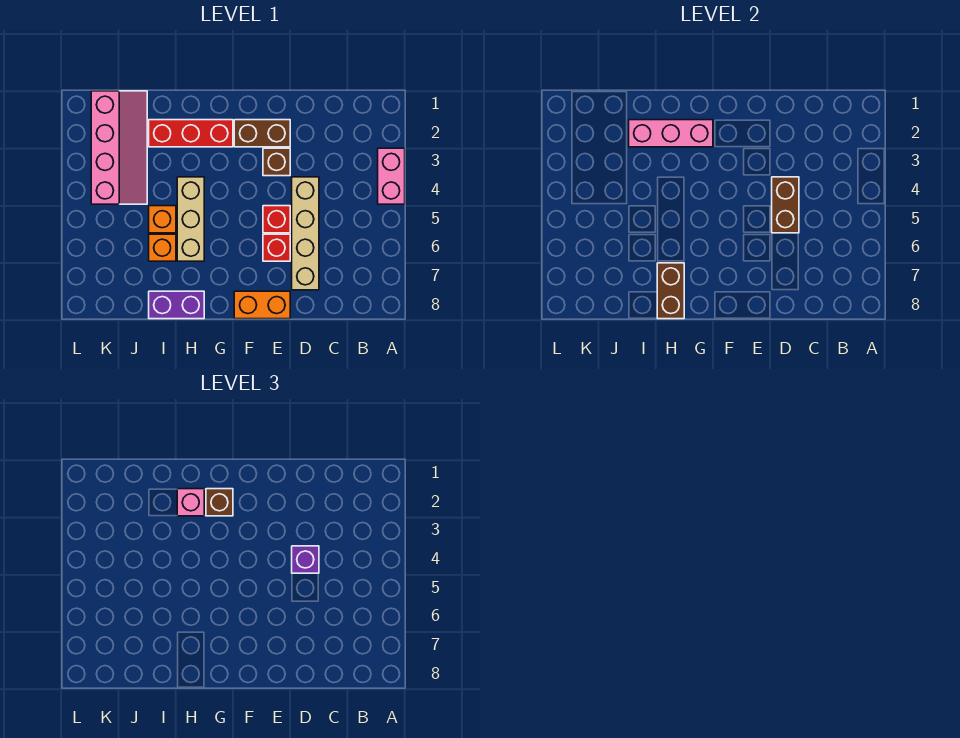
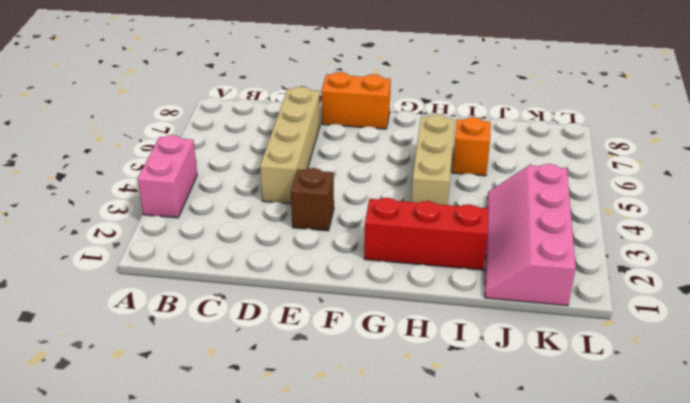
none -> brown brick E2:F2 level 1
none -> red brick E5 level 1
none -> red brick E6 level 1

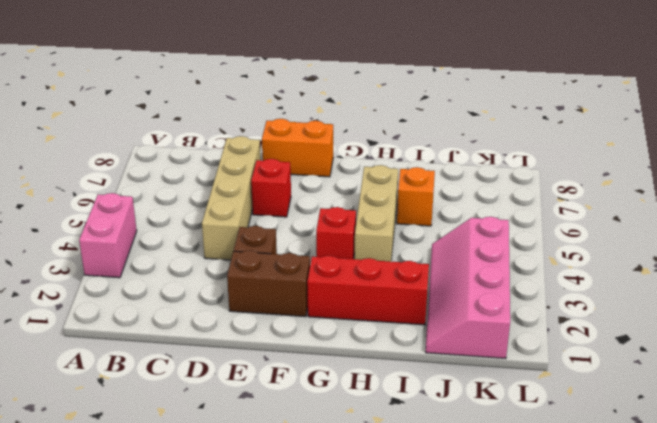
red brick G4 level 1 -> red brick E5 level 1
none -> purple brick H8:I8 level 1
none -> orange brick I5 level 1
none -> brown brick D4:D5 level 2

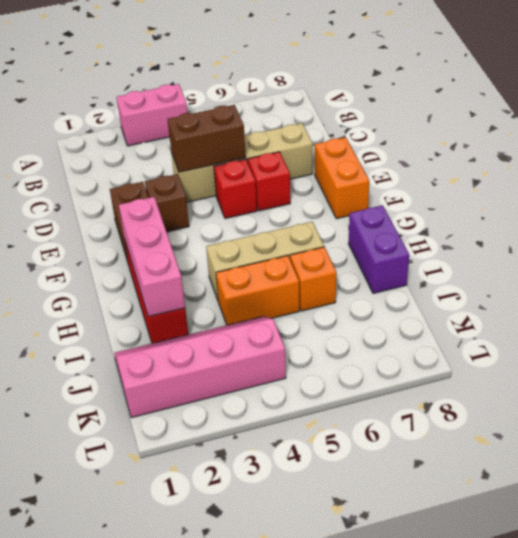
orange brick I4:I5 level 1 -> orange brick I5 level 1
none -> brown brick H7:H8 level 2
none -> purple brick D4 level 3
none -> brown brick G2 level 3

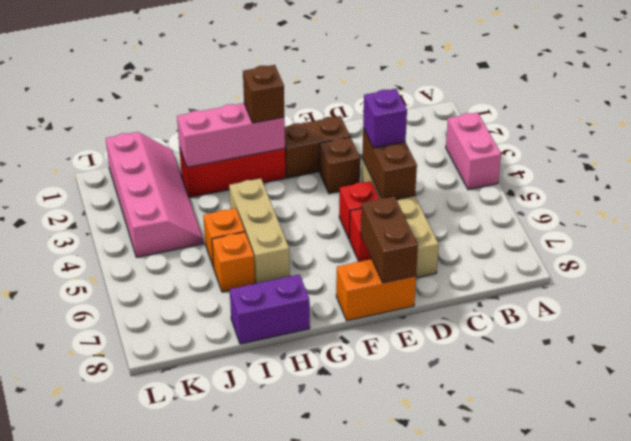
brown brick E7:E8 level 2 -> brown brick H7:H8 level 2
none -> pink brick H2 level 3

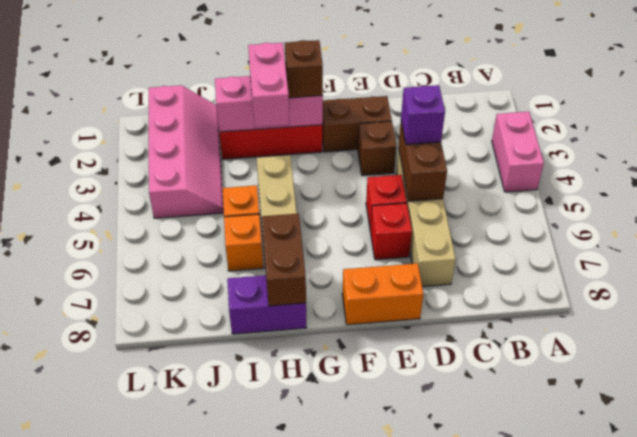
pink brick H2:H3 level 3 -> pink brick H2 level 3

